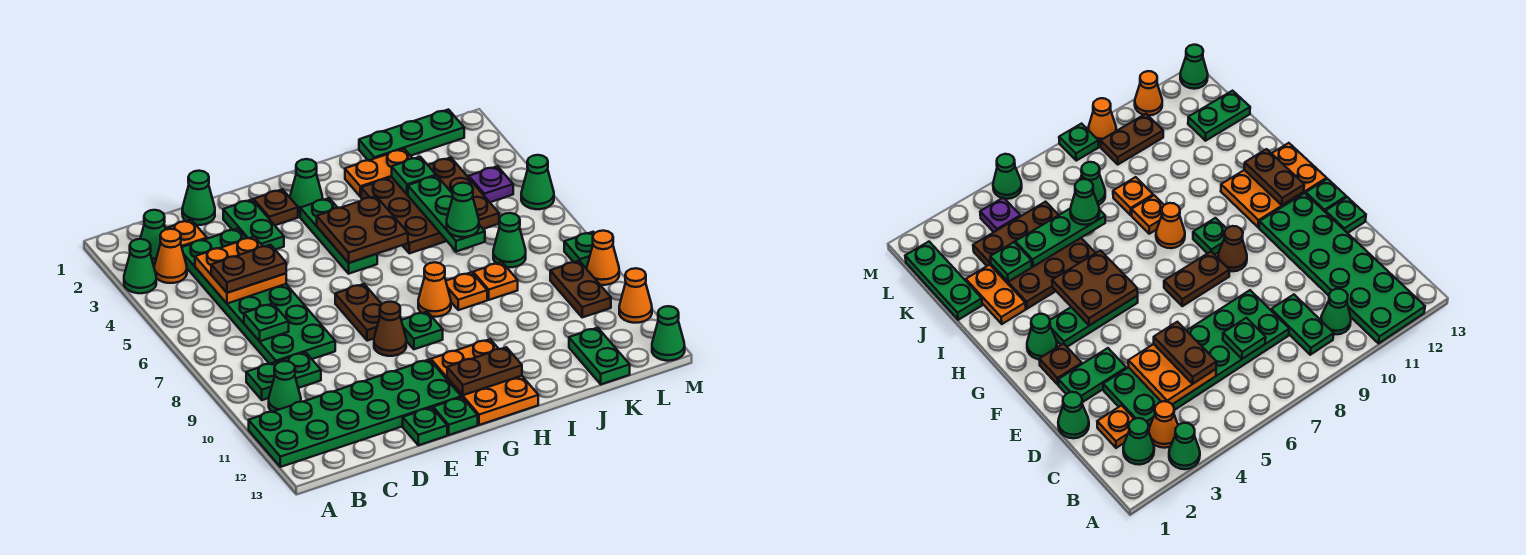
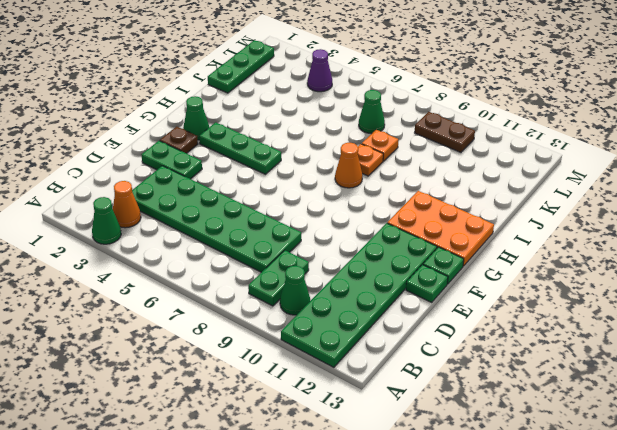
purple cone L4 level 1 -> purple plate L4 level 1
none -> green cone B2 level 1
none -> orange plate C2 level 1
none -> green cone D1 level 1
none -> brown plate F7:F8 level 1

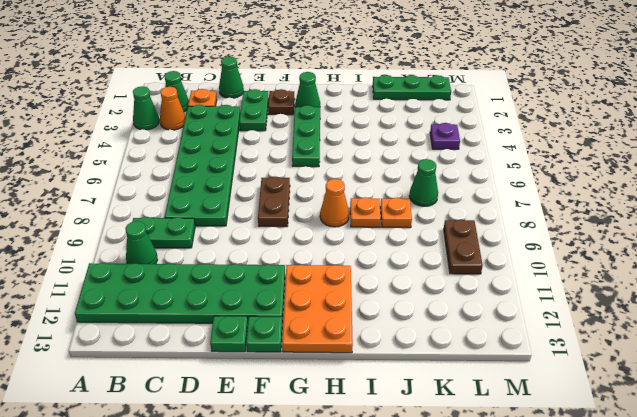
none -> brown cone F9 level 1
none -> green plate G9 level 1
none -> orange plate I2:J2 level 1
none -> brown plate I3:K5 level 1

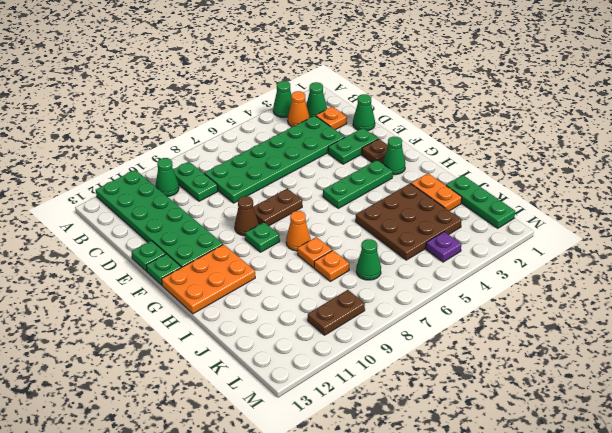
none -> green plate K12:K13 level 1
none -> green cone M5 level 1
none -> green plate M8 level 1
none -> orange cone M9 level 1

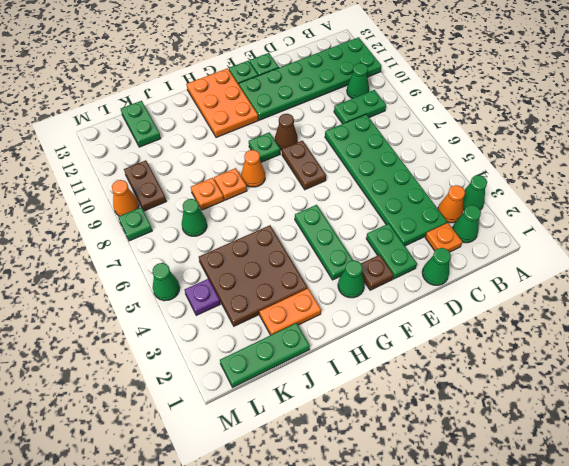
none -> orange cone M11 level 1
none -> green cone M13 level 1
none -> orange plate C4:D5 level 2
none -> green plate C7 level 2

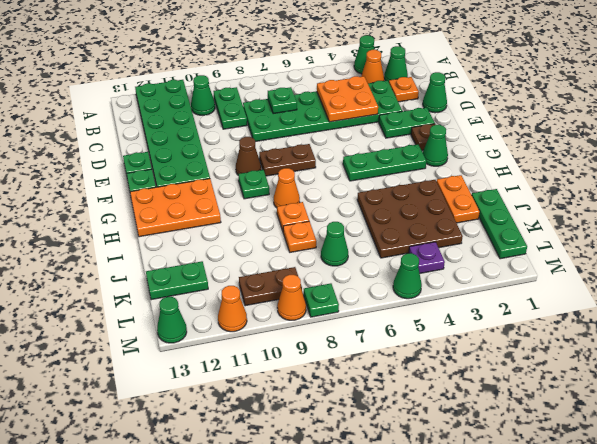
none -> brown plate G4:H5 level 2
none -> brown plate G12:H12 level 2
none -> green plate J3 level 2
none -> green plate J4:J6 level 2

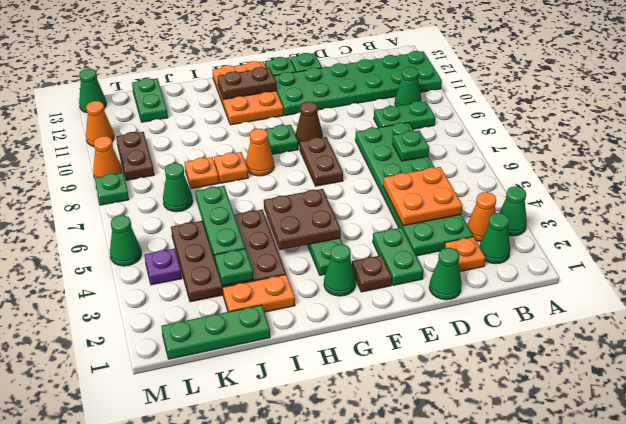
none -> brown plate C5:D5 level 3
none -> green cone J6 level 3

